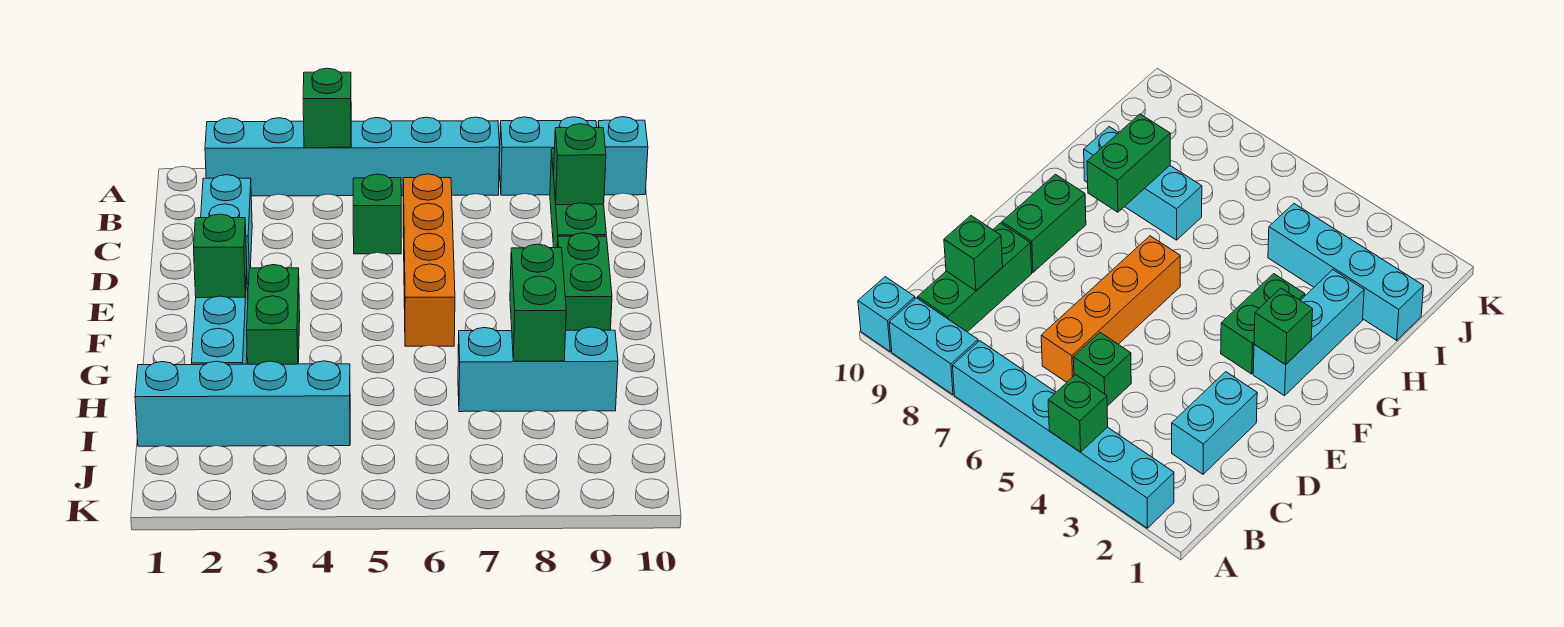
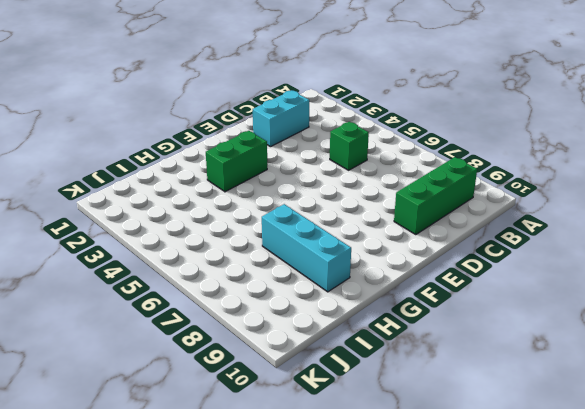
none -> cyan brick A2:A7 level 1
none -> cyan brick A8:A9 level 1
none -> cyan brick A10 level 1

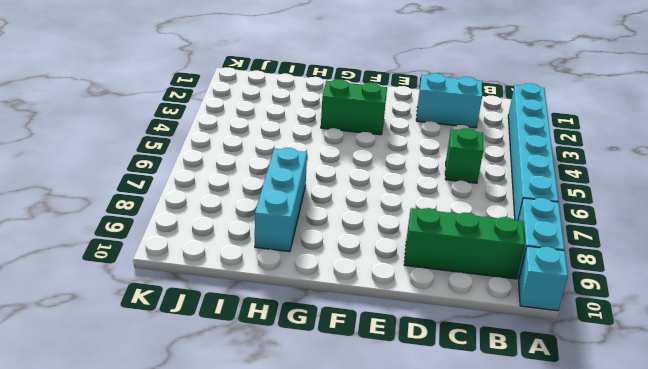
none -> orange brick C6:F6 level 1
none -> green brick E9:F9 level 1
none -> cyan brick F2:H2 level 1

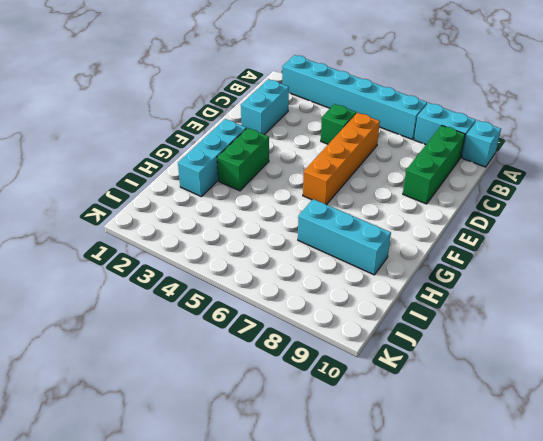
none -> green brick E9:F9 level 1
none -> cyan brick I1:I4 level 1
none -> green brick A4 level 2

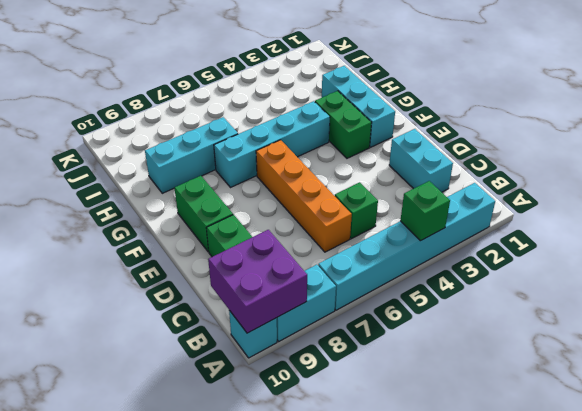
purple brick A9:B10 level 2 -> none
cyan brick G4:G7 level 1 -> cyan brick I1:I4 level 1
none -> green brick C9 level 2
none -> green brick F2 level 2
none -> green brick G8:H8 level 2

